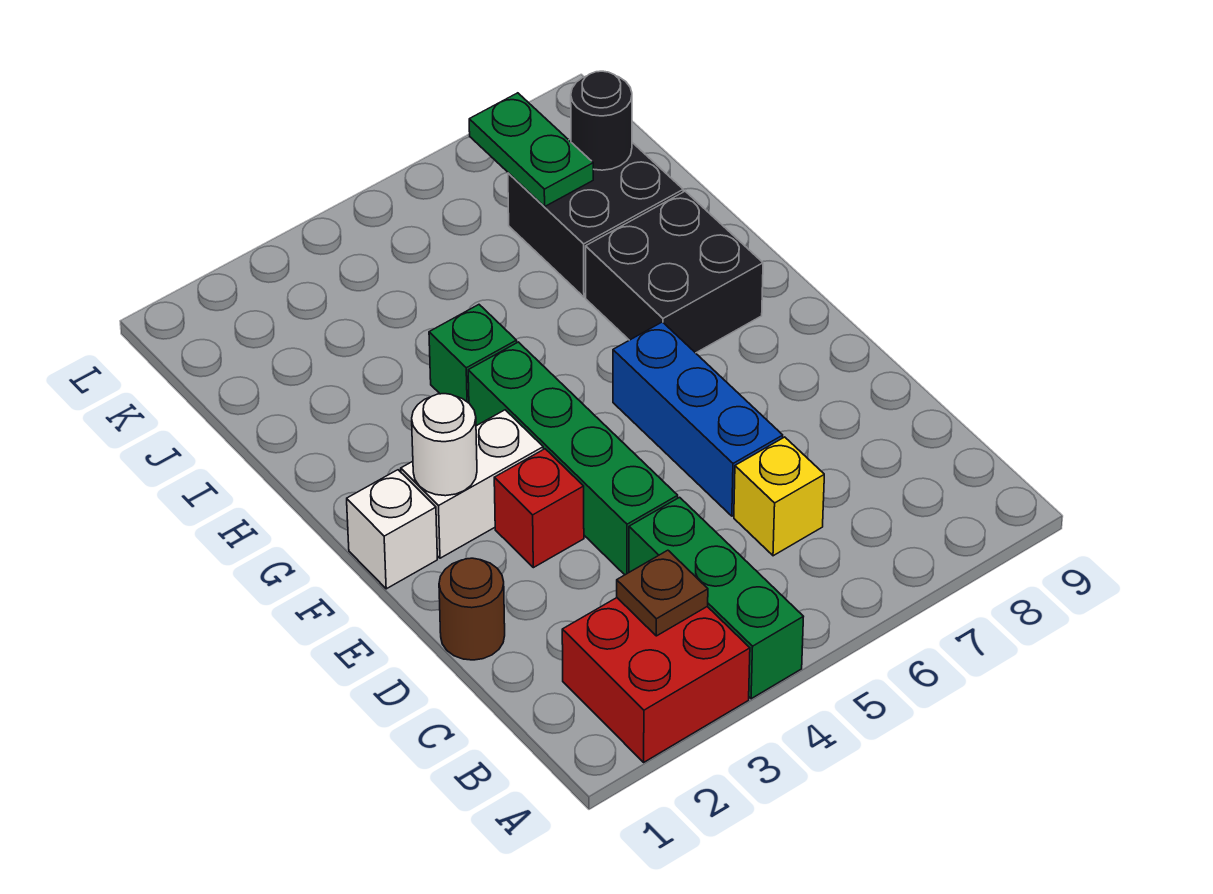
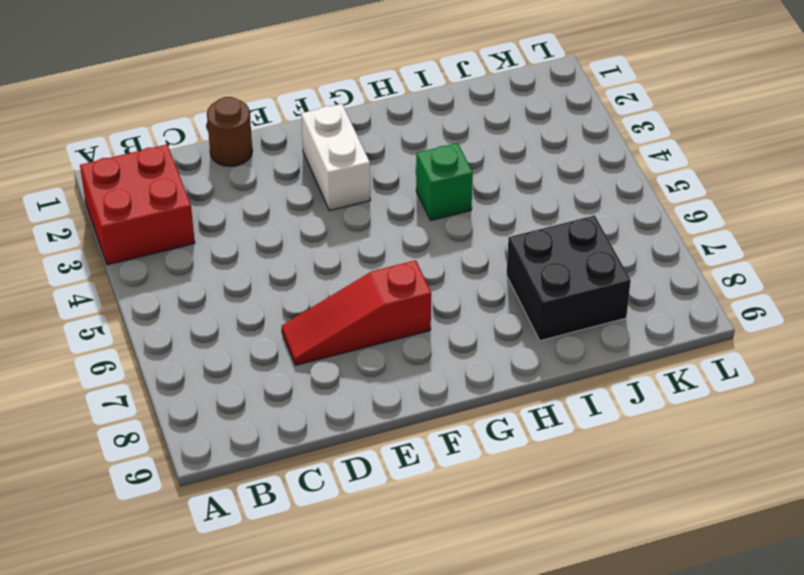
red slope D7:F7 level 1 top F -> none
none -> green brick A4:C4 level 1
none -> yellow brick C6 level 1
none -> green brick D4:G4 level 1

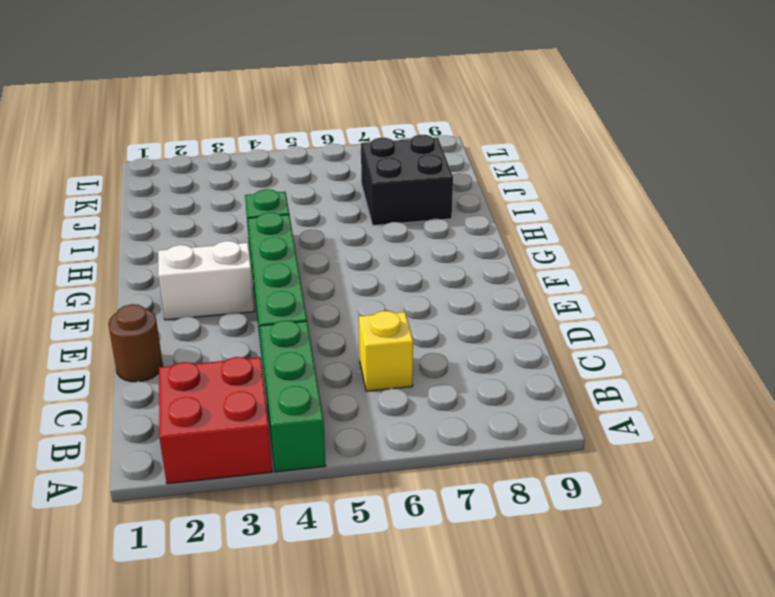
none -> blue brick D6:F6 level 1
none -> red brick E3 level 1
none -> white brick F1 level 1

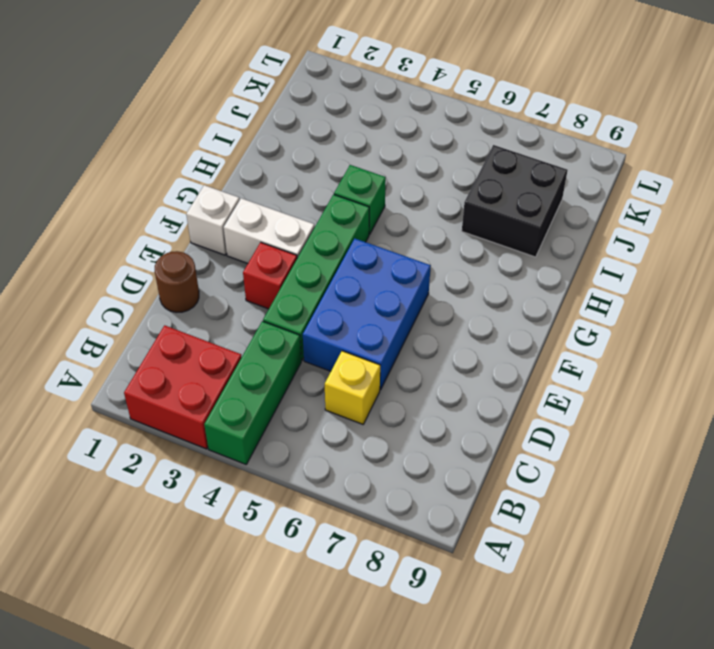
blue brick D5:F6 level 1 -> blue brick D6:F6 level 1
none -> black brick G7:H8 level 1
none -> brown plate B3 level 2
none -> white round brick F2 level 2

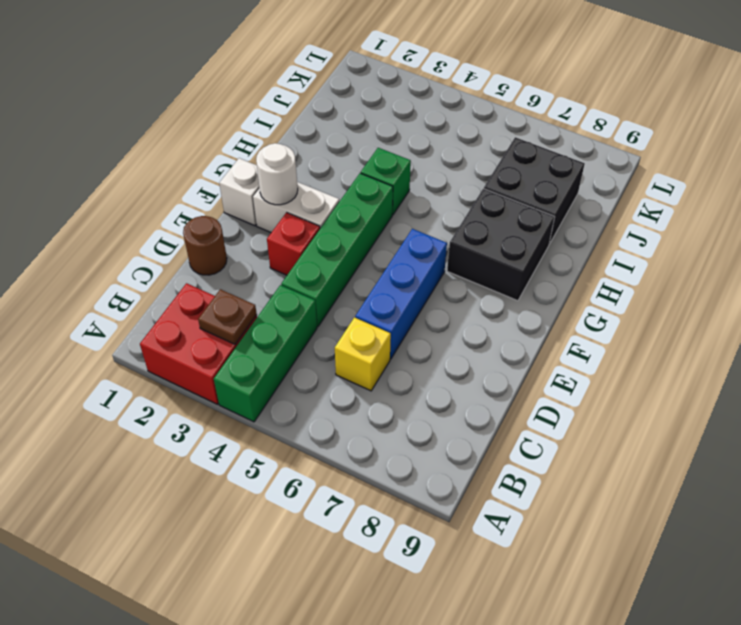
none -> green plate J7:K7 level 2
none -> black round brick J8 level 2

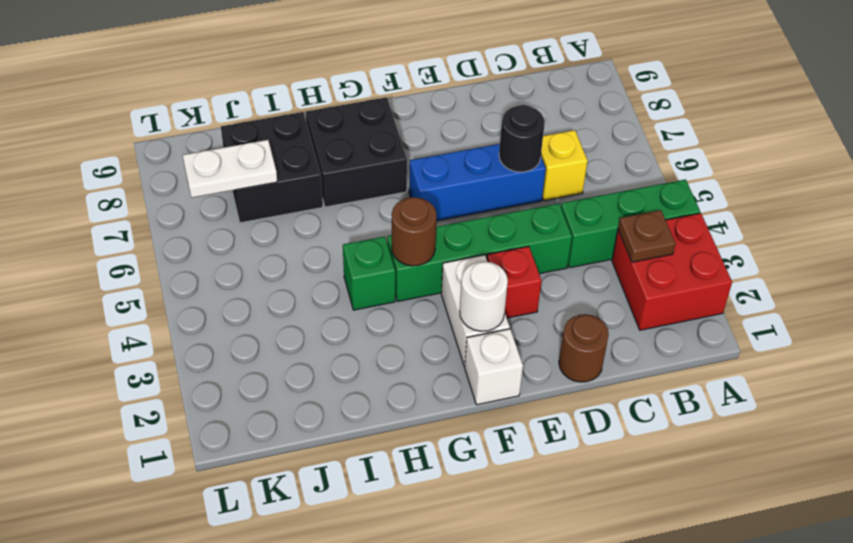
black round brick D6 level 2 -> black round brick J8 level 2
brown round brick G4 level 2 -> none
white plate J7:K7 level 2 -> green plate J7:K7 level 2

